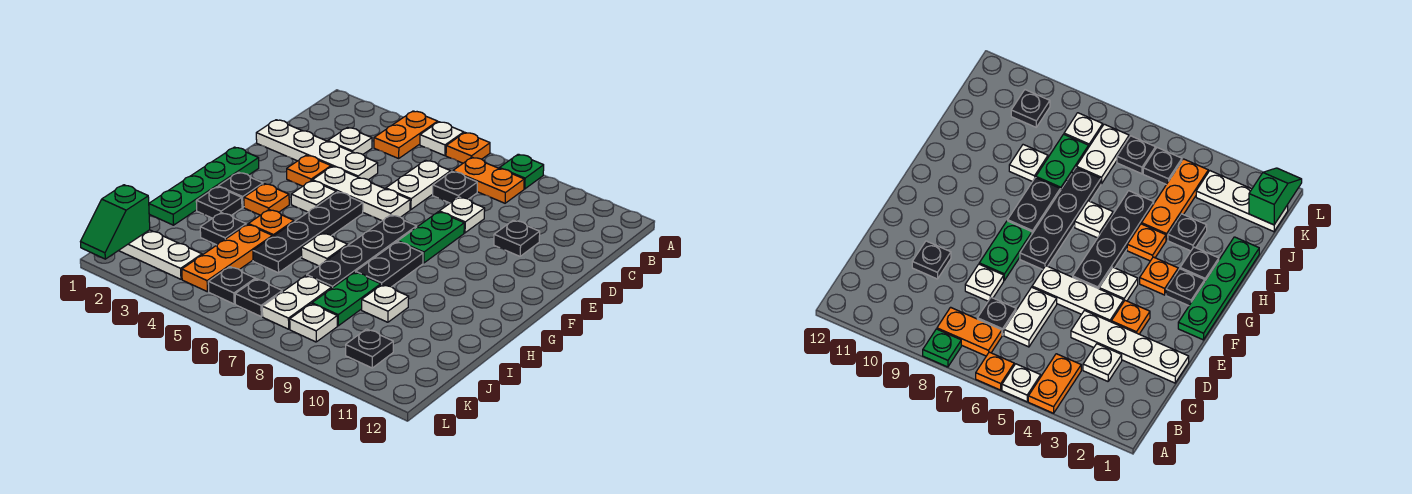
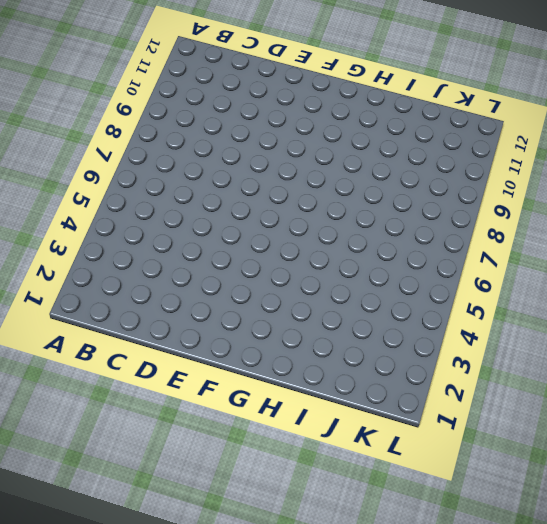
none -> orange plate A4:B4 level 1
none -> white plate A5 level 1
none -> orange plate A6 level 1
none -> green plate A8 level 1

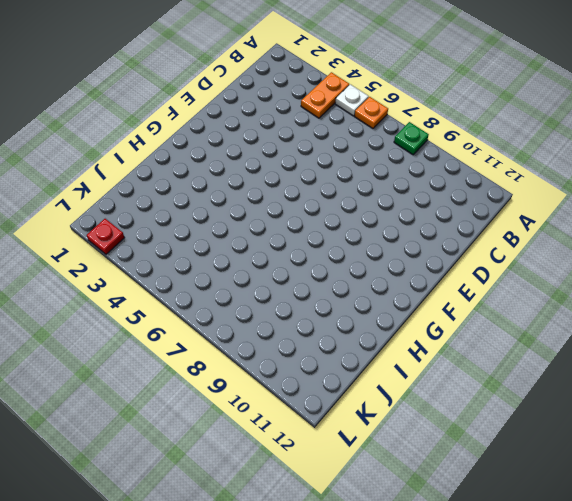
red plate L2 level 1 -> none
none -> orange plate B7:B8 level 1
none -> white plate C3 level 1
none -> white plate C6:D6 level 1
none -> black plate C7 level 1

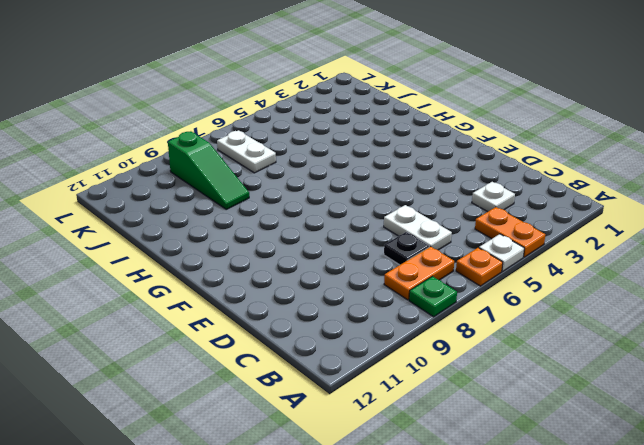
green slope I9:K9 level 1 top K -> white plate I9 level 1
none -> white plate D1:D4 level 1
none -> white plate D8 level 1
none -> black plate D10 level 1
none -> orange plate E3 level 1

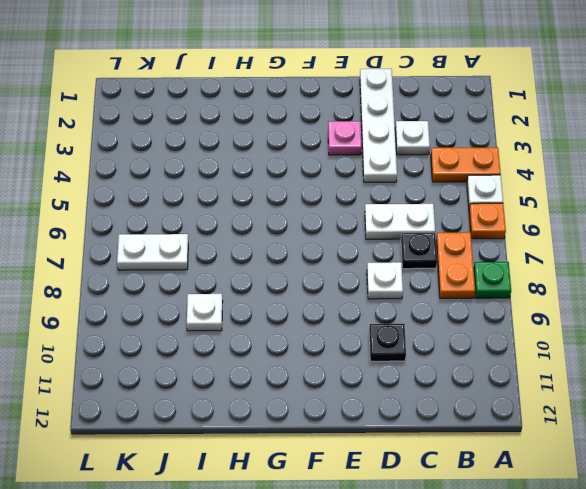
pink plate E3 level 1 -> orange plate E3 level 1
none -> white plate E4:E6 level 1
none -> green plate E8:F8 level 1
none -> green plate F1:I1 level 1
none -> white plate F4 level 1

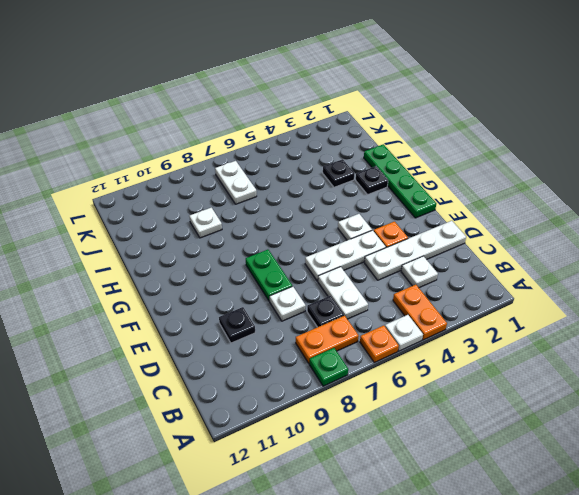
none -> black plate F5:I5 level 1
none -> black plate F7:I7 level 1
none -> black plate G2 level 1
none -> orange plate G3 level 1

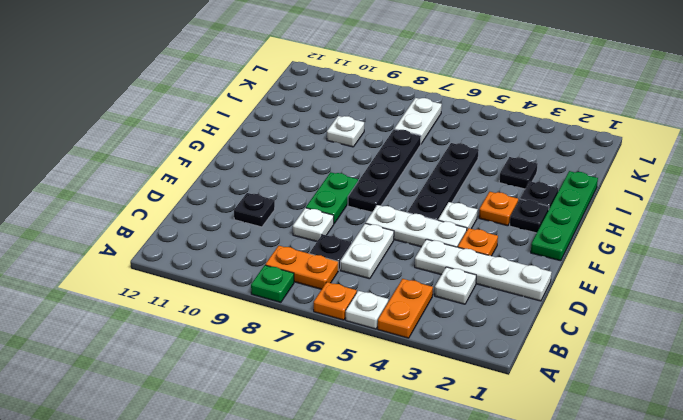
none -> black plate G8:H8 level 1
none -> orange plate H4 level 1
none -> white plate H6 level 1
none -> orange plate I4:K4 level 1

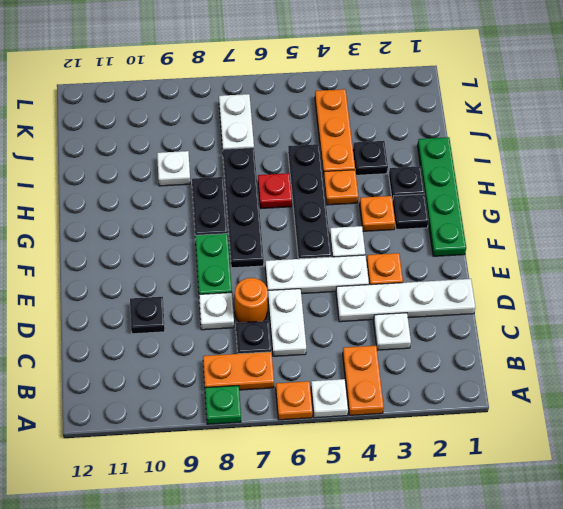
orange round brick D7 level 1 -> none
red plate H6 level 1 -> white plate H6 level 1
none -> green plate I8:J8 level 1
none -> white plate K1:K3 level 1
none -> black plate K5 level 1
none -> black plate K6 level 1

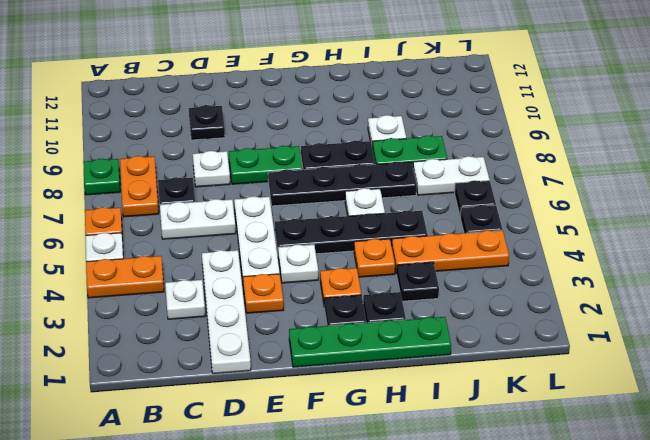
none -> white plate K1:K3 level 1
none -> white plate K8 level 1
none -> black plate K10 level 1
none -> green slope K1:L1 level 2 top K

